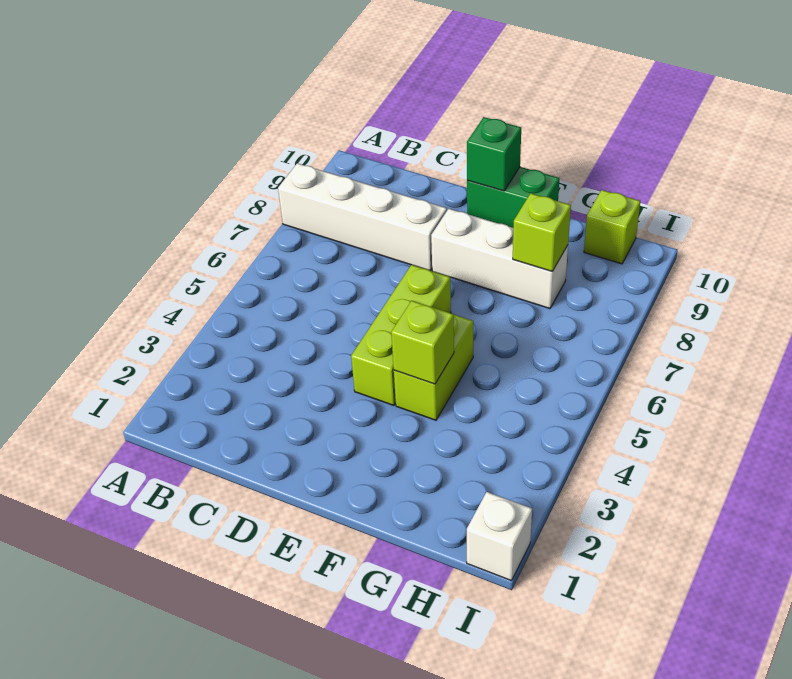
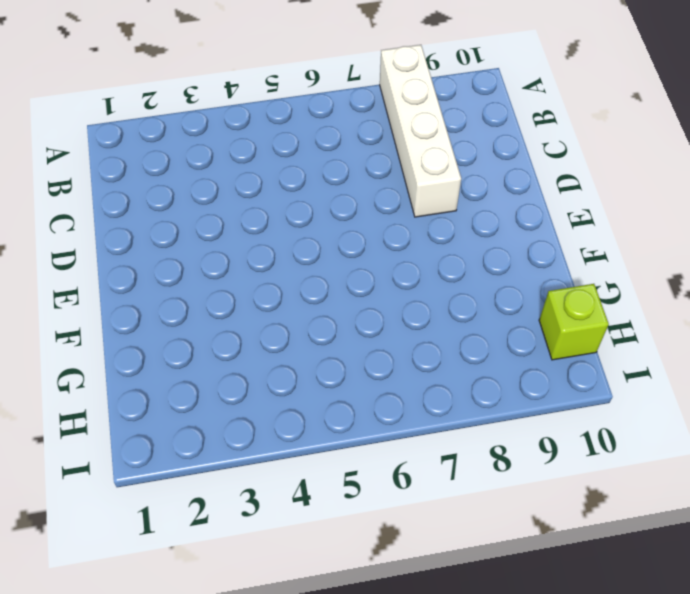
none -> lime brick E4:E6 level 1
none -> white brick E8:G8 level 1

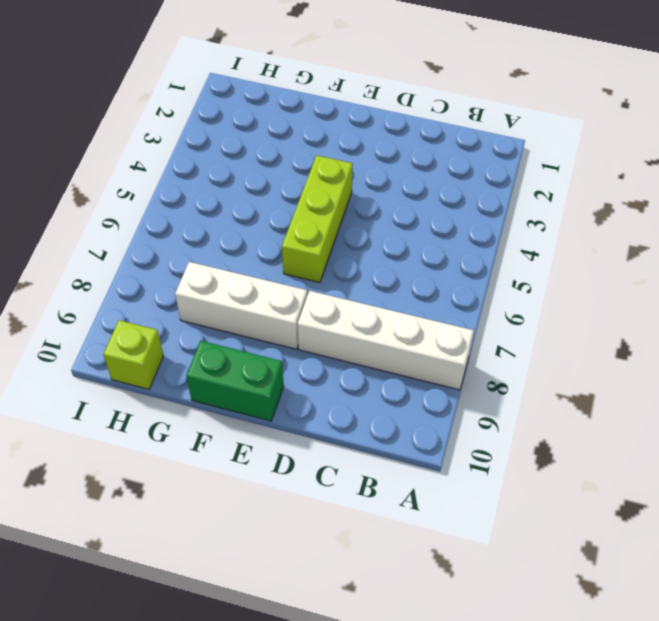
none -> lime brick F4:F5 level 1
none -> white brick I1 level 1

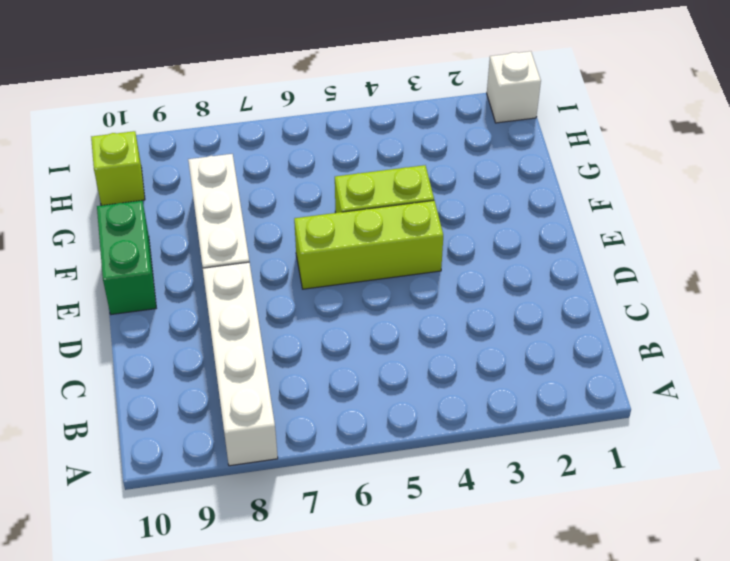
none -> green brick E10 level 2
none -> lime brick F4 level 2

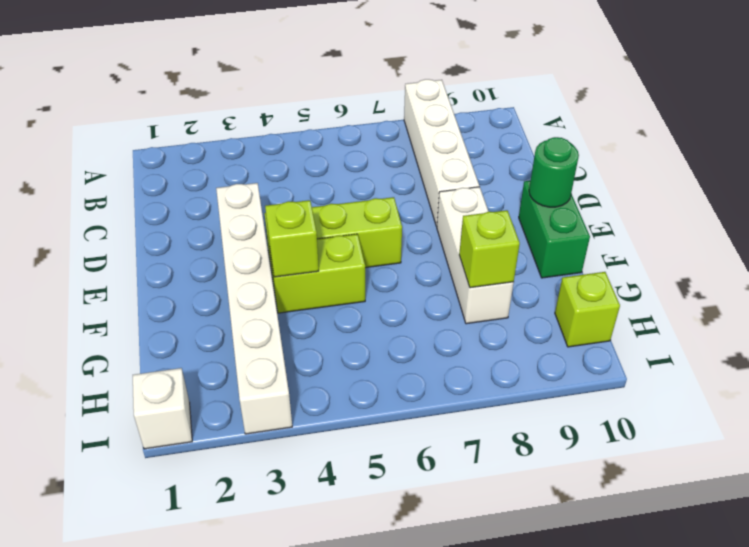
white brick D3:I3 level 1 -> none
green round brick E10 level 2 -> green brick E10 level 2

